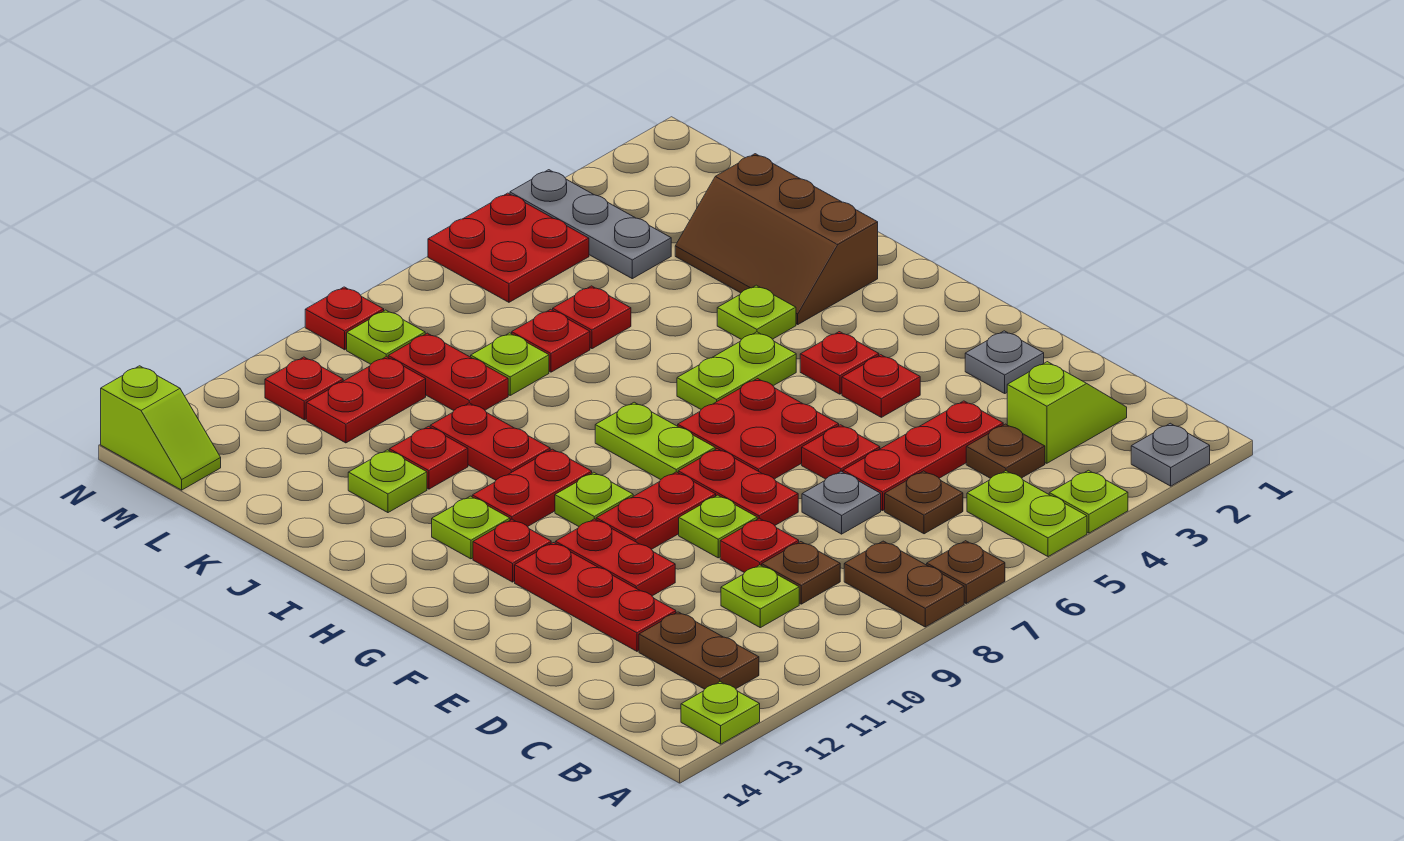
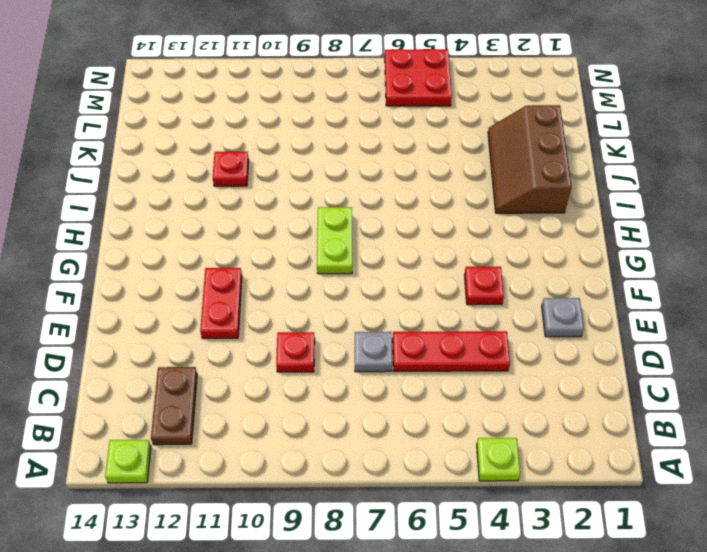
none -> grey plate A2 level 1
none -> lime plate A5:B5 level 1
none -> brown plate A7 level 1
none -> brown plate A8:B8 level 1

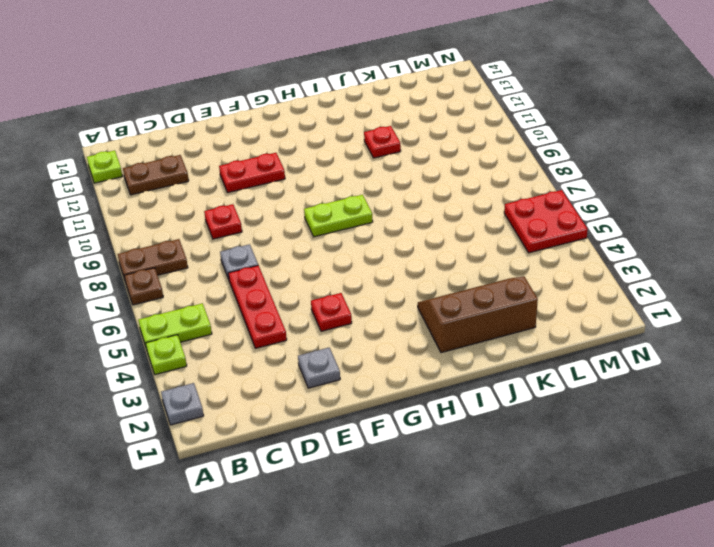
none -> lime slope C2:C3 level 1 top 3
none -> brown plate C4 level 1
none -> brown plate C6 level 1
none -> brown plate C9 level 1

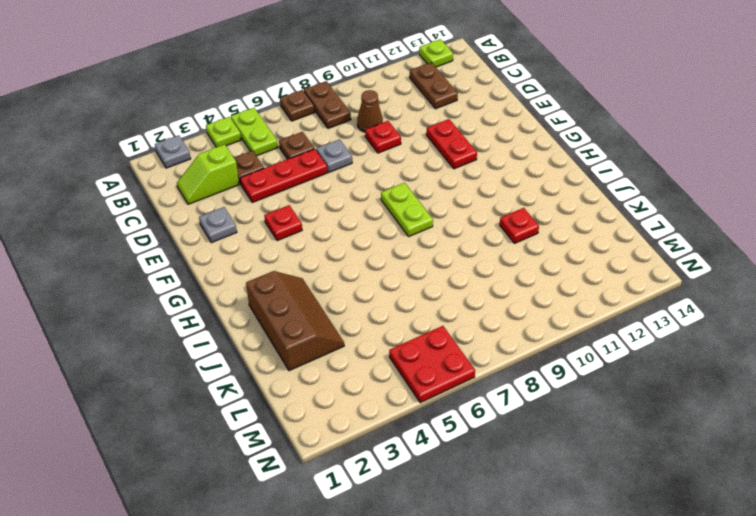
brown cone C9 level 1 -> brown plate C9 level 1
none -> lime plate C10 level 1
none -> red plate D12:F12 level 1
none -> red plate E6 level 1
none -> red plate E8:F8 level 1

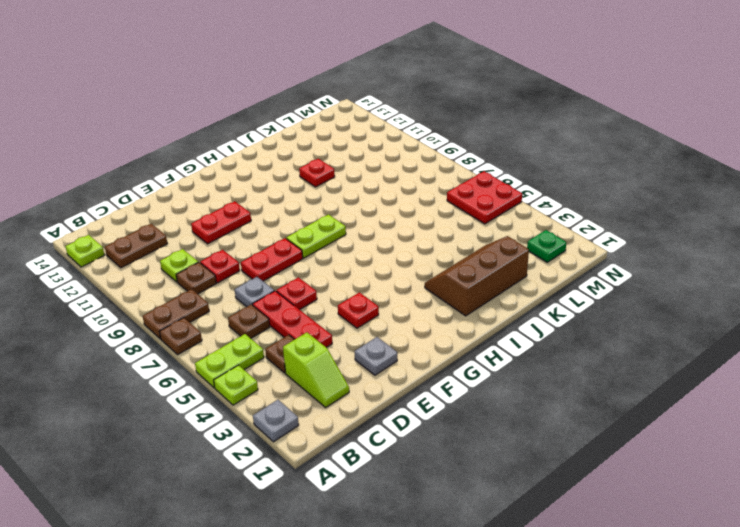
green plate M2 level 1 -> none
none -> red plate D12:F12 level 1
none -> lime plate E9 level 1
none -> red plate F6:G7 level 1
none -> red plate F9:F10 level 1

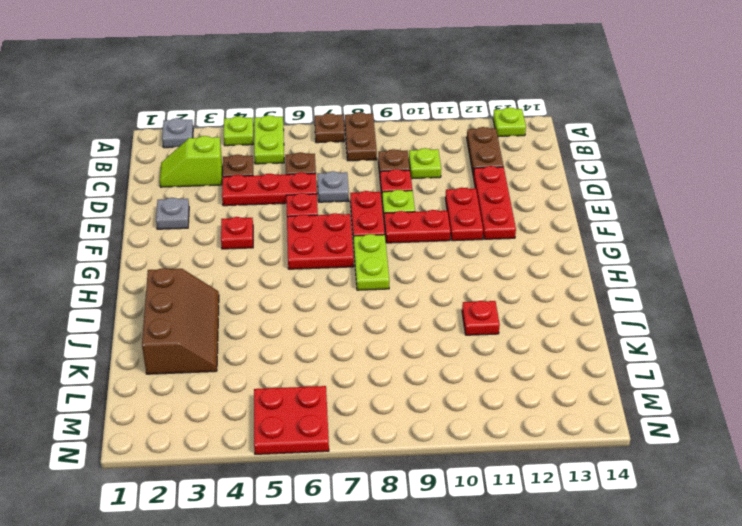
none -> red plate G4 level 1
none -> lime plate G10 level 1
none -> red plate G12 level 1
none -> lime plate H5:H6 level 1

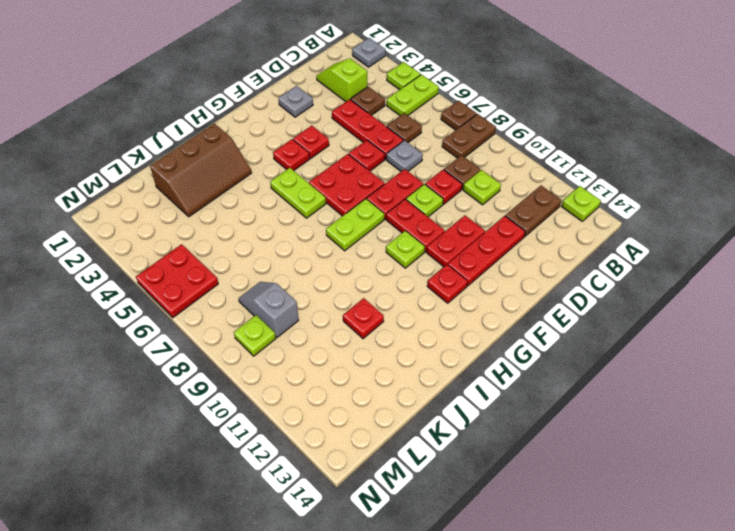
grey slope L8:L9 level 1 top 9 -> red plate K9:L9 level 1
none -> red plate H10:H11 level 1
none -> lime plate H12 level 1
none -> lime plate I4 level 1
none -> red plate I10:J10 level 1

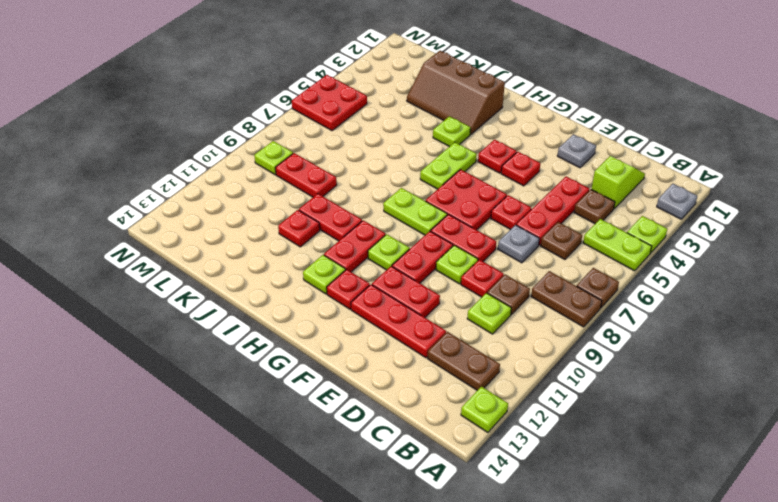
none -> lime plate J12 level 1
none -> red plate K6 level 1
none -> red plate K7 level 1
none -> lime plate K8 level 1

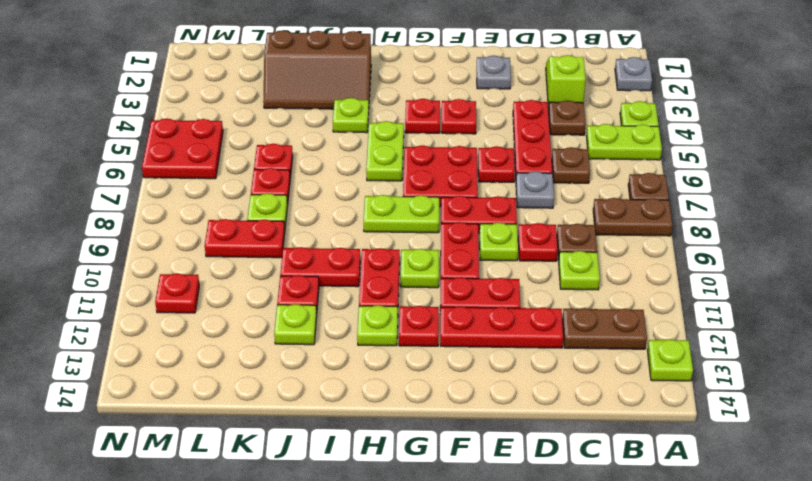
none -> grey plate L4:N4 level 1
none -> red plate L10:L11 level 1
none -> lime plate M9 level 1
none -> lime slope M14:N14 level 1 top N

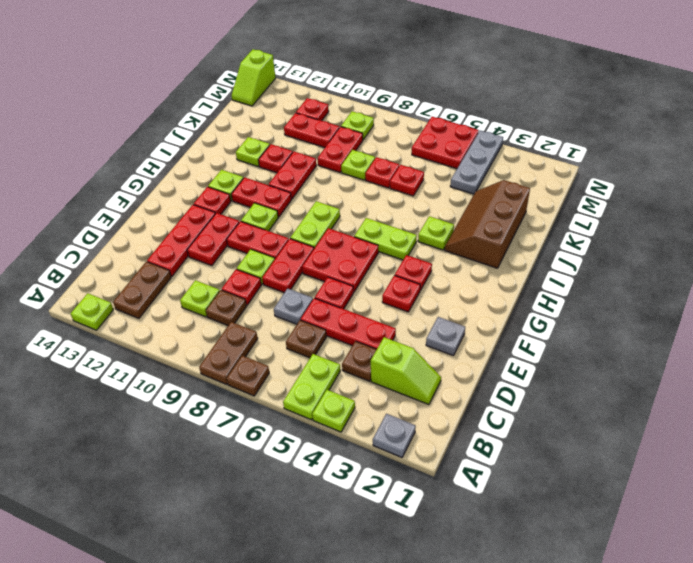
none -> red plate N9 level 1

